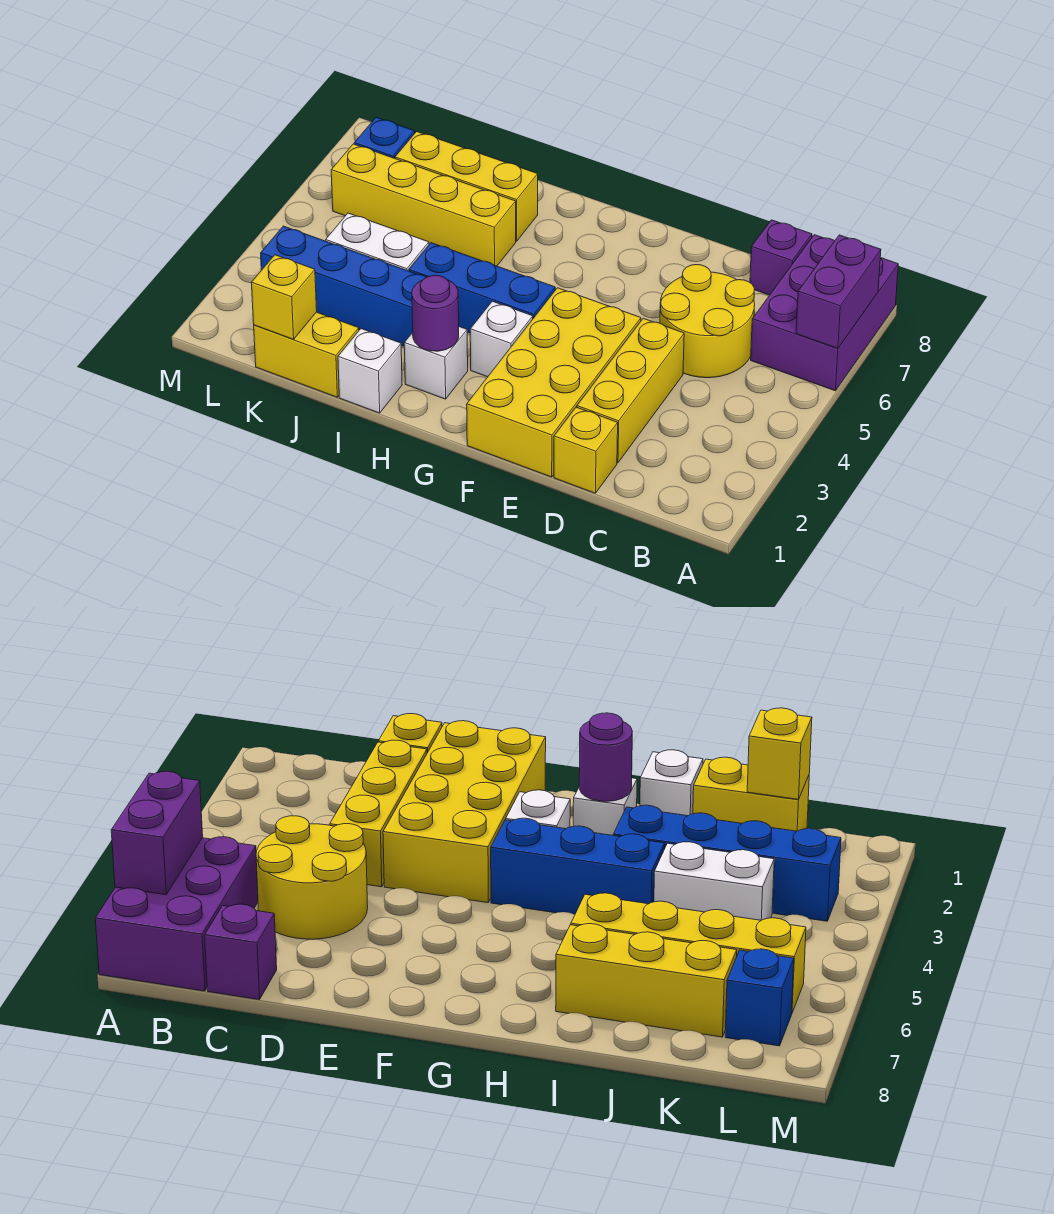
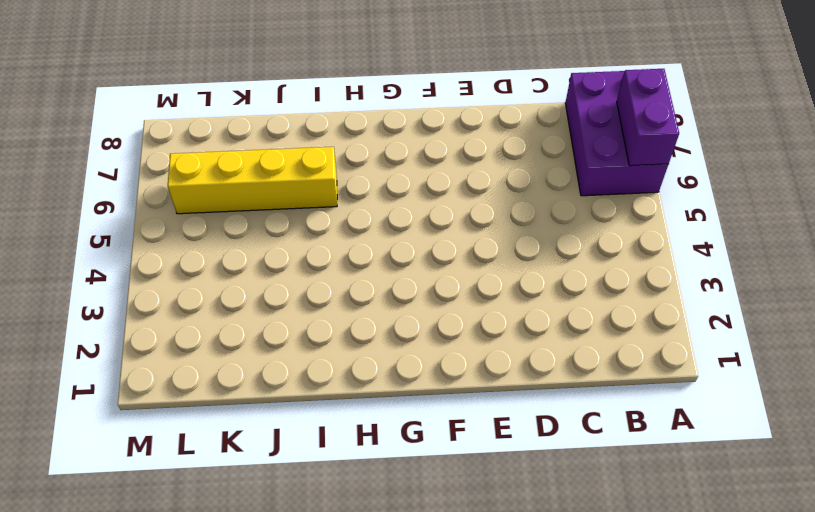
none -> yellow round brick C5:D6 level 1
none -> purple brick C8 level 1
none -> yellow brick D1 level 1

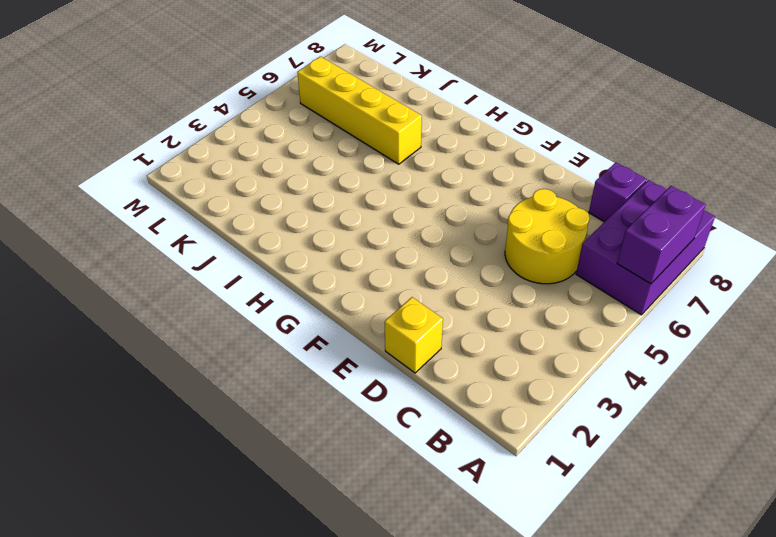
none -> yellow brick D2:D4 level 1
none -> yellow brick E1:F4 level 1
none -> white brick G3 level 1

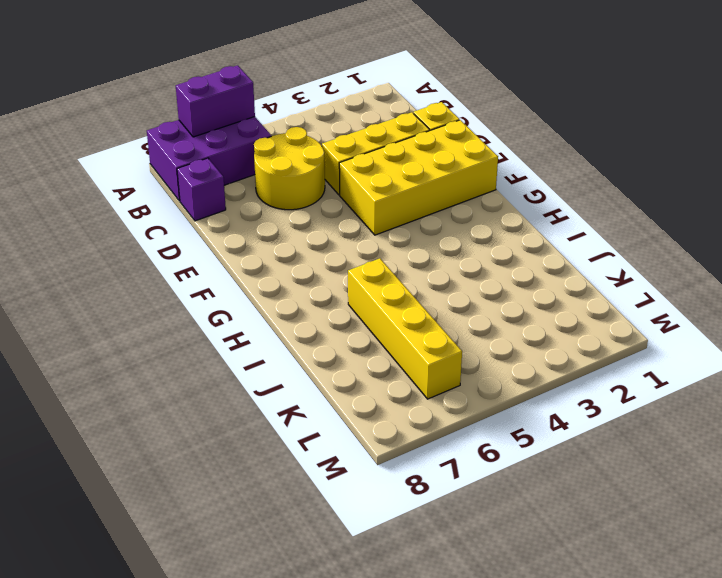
none -> white brick G3 level 1
none -> blue brick G4:I4 level 1
none -> white brick H2 level 1

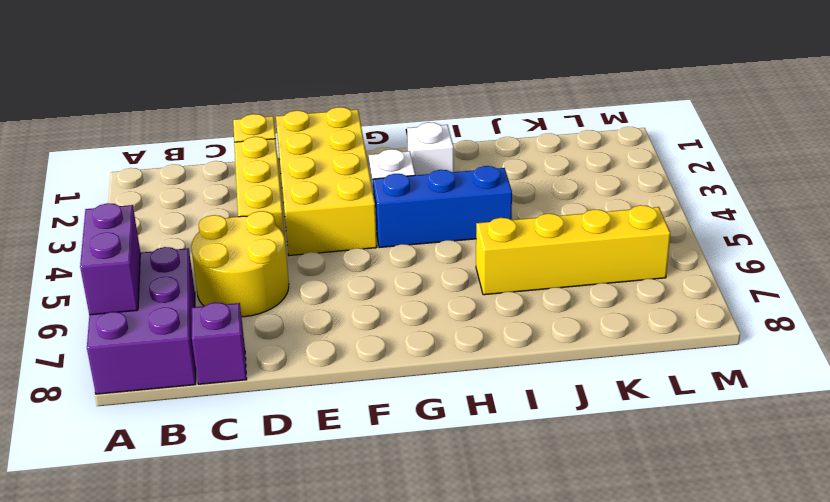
none -> white brick I1 level 1
none -> blue brick I3:L3 level 1
none -> yellow brick I7:K7 level 1

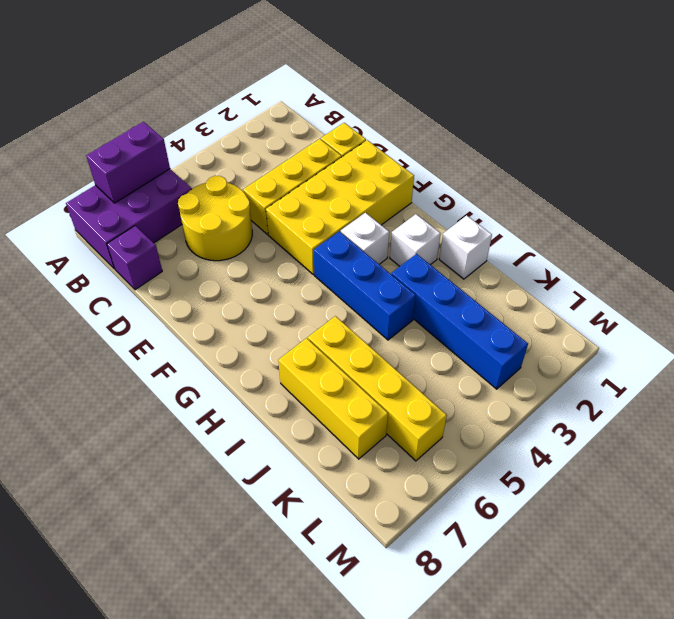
none -> yellow brick J1:K1 level 1
none -> white brick J4:K4 level 1
none -> blue brick L7 level 1

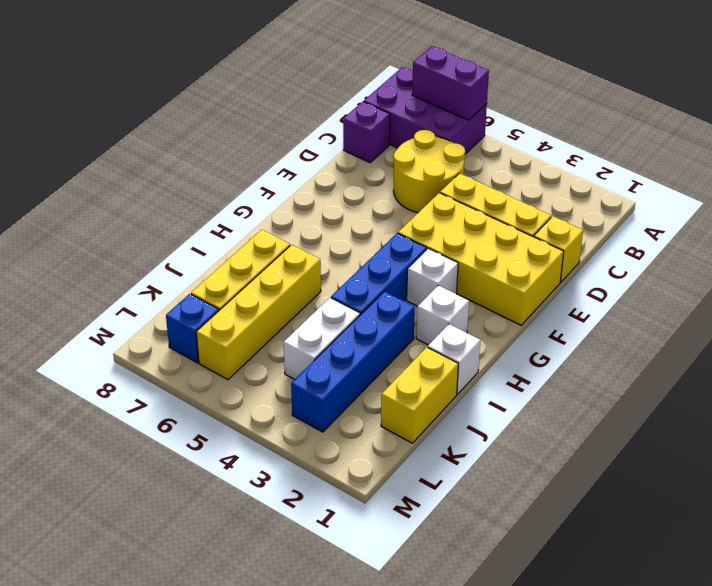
none -> purple round brick H2 level 2
none -> yellow brick K1 level 2

